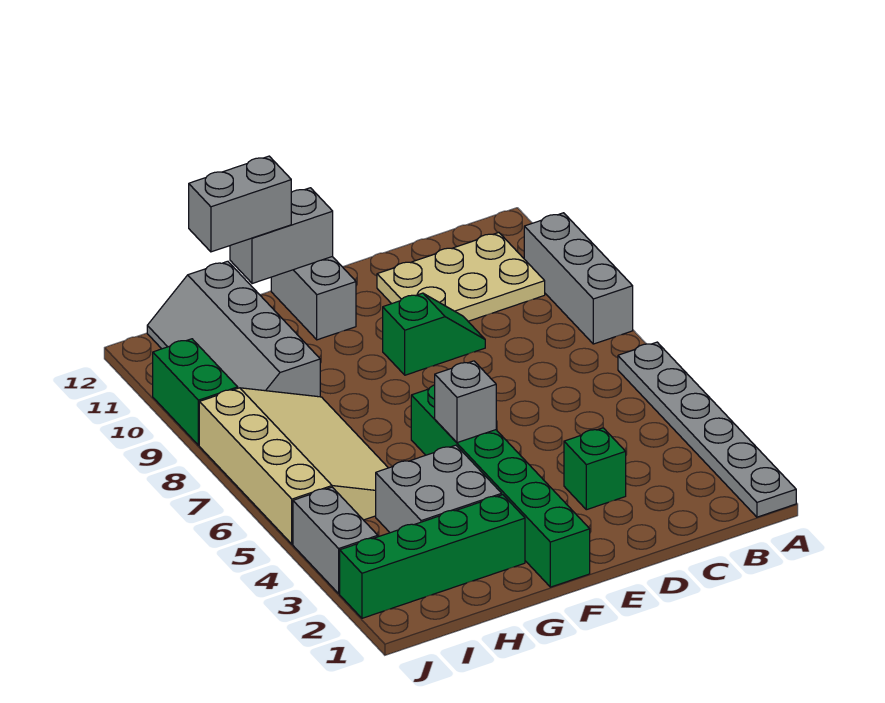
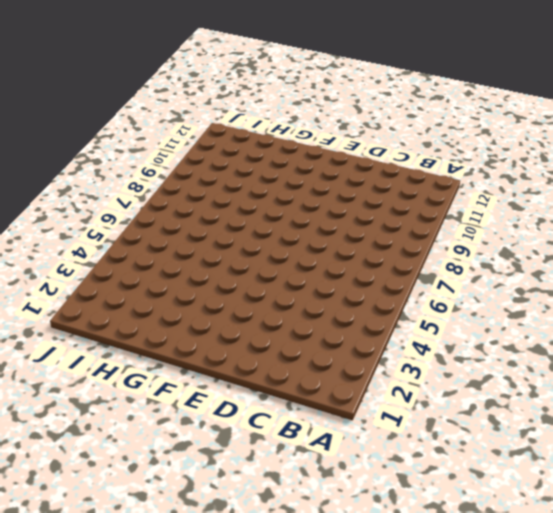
none -> grey plate A1:A6 level 1
none -> grey brick A8:A10 level 1
none -> tan plate B10:D11 level 1

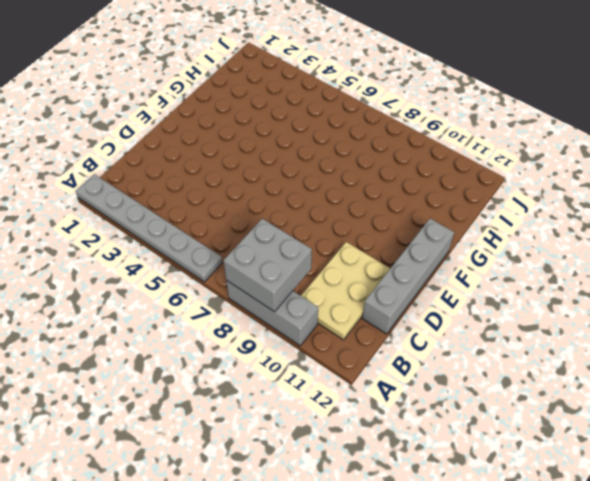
grey brick A8:B9 level 2 -> grey brick G3:H4 level 1
grey brick C12:F12 level 1 -> grey brick F11:F12 level 1
none -> green brick D3 level 1
none -> green slope D9:E9 level 1 top E
none -> green brick F1:F6 level 1

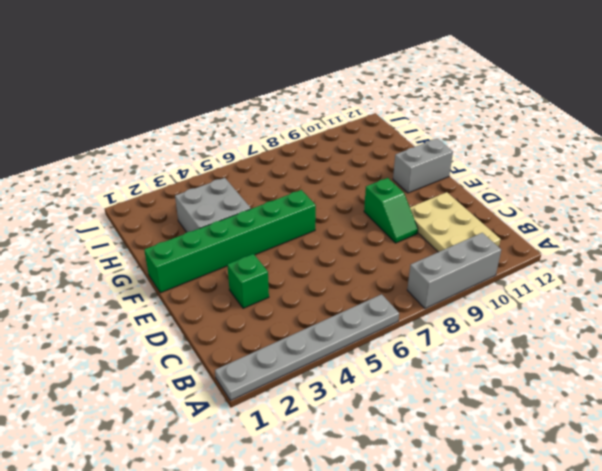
none -> green brick G2:J2 level 1
none -> tan slope H5:J8 level 1 top J
none -> grey slope H9:I12 level 1 top H

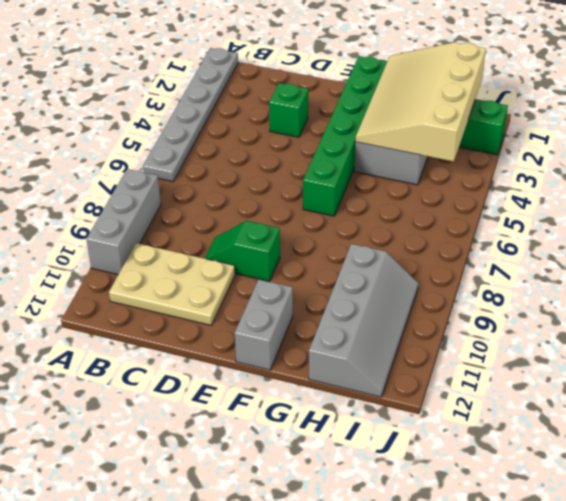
tan slope G1:I4 level 2 top I -> tan slope H5:J8 level 1 top J
none -> grey brick J3:J4 level 1
none -> green brick J9:J10 level 1
none -> grey brick F5 level 2

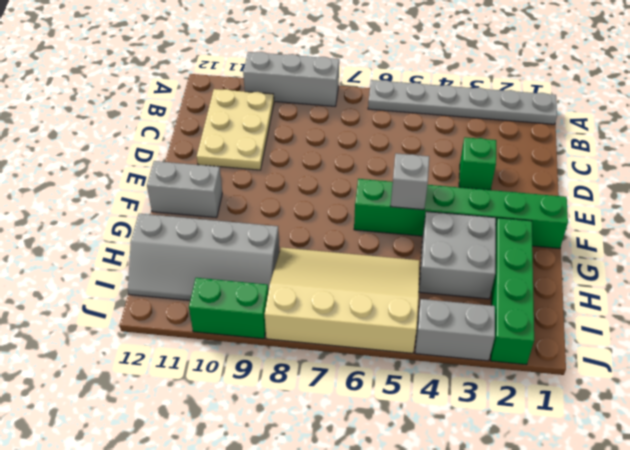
none -> green slope D9:E9 level 1 top E
none -> grey brick F12:G12 level 2
none -> grey brick G12:H12 level 3

